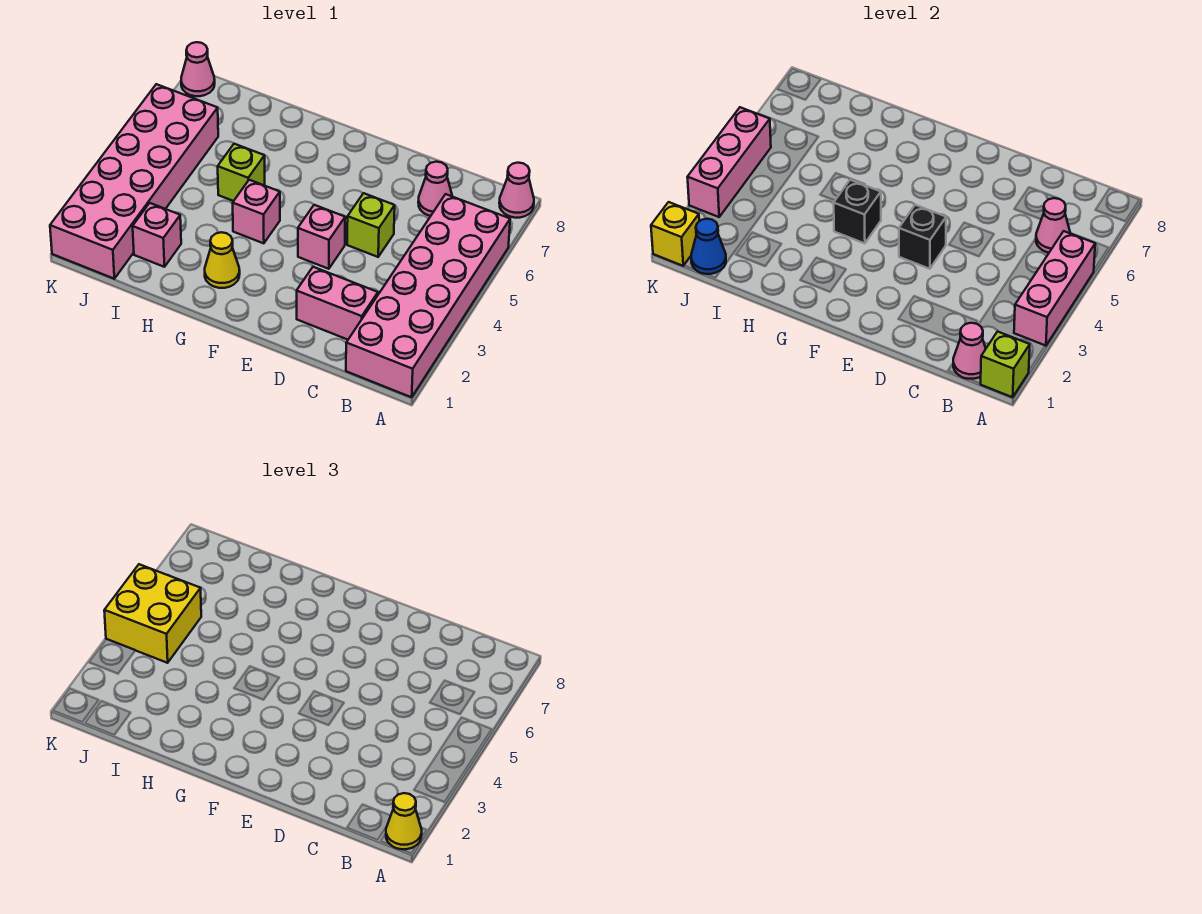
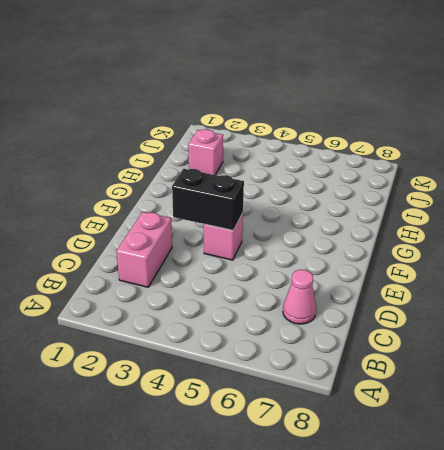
black brick E3:E4 level 2 -> black brick E4 level 2
none -> pink brick A1:B6 level 1
none -> pink cone A8 level 1
none -> lime brick D5 level 1

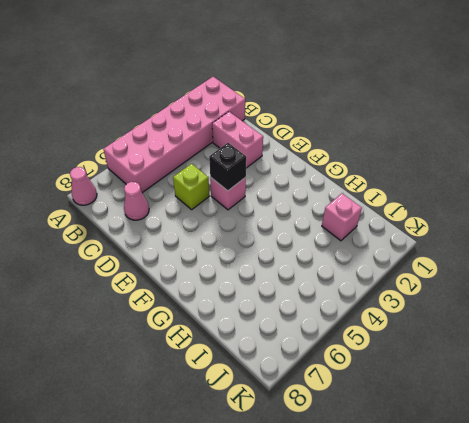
none -> yellow cone G2 level 1
none -> pink brick G4 level 1
none -> lime brick H5 level 1

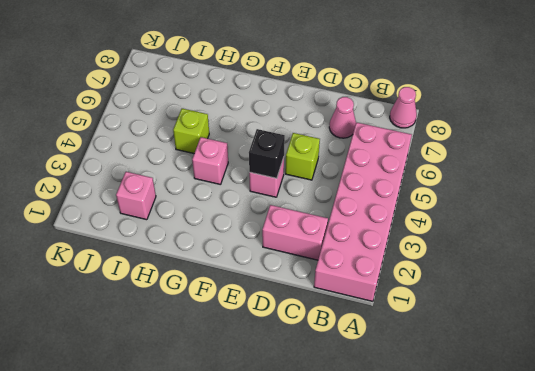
none -> yellow cone G2 level 1
none -> pink brick J1:K6 level 1
none -> pink cone K8 level 1

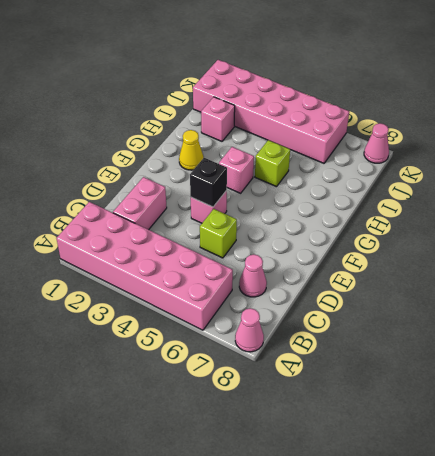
none -> lime brick A1 level 2
none -> pink brick A3:A5 level 2
none -> pink cone B1 level 2

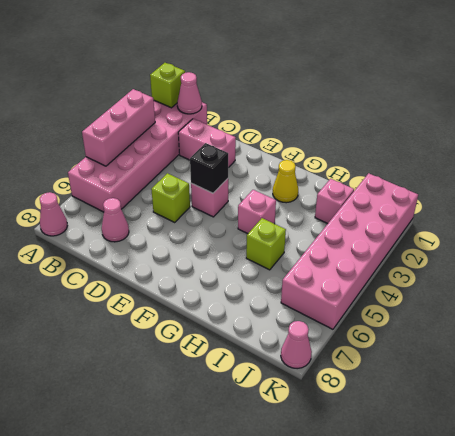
none -> pink cone B6 level 2
none -> black brick G4 level 2
none -> blue cone J1 level 2

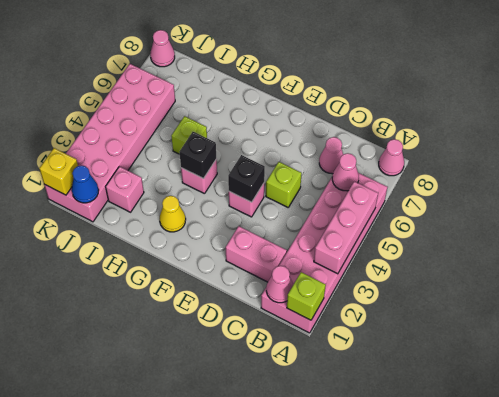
none -> pink brick K3:K5 level 2
none -> yellow cone A1 level 3
none -> yellow brick J4:K5 level 3

